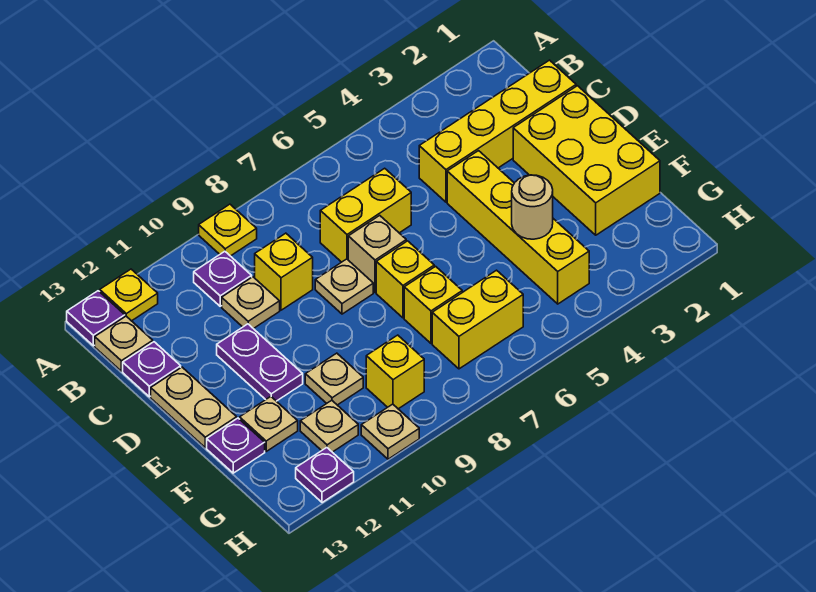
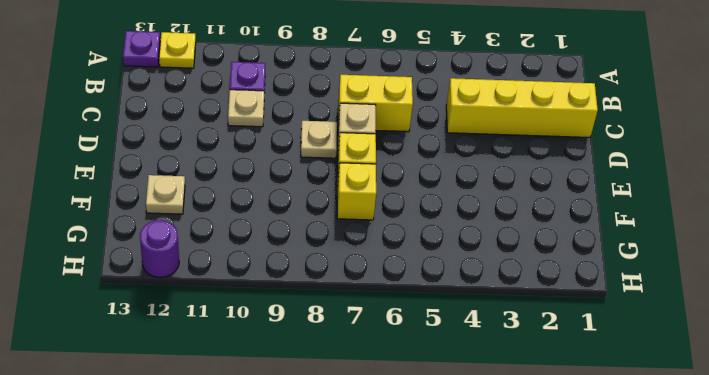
purple round brick H12 level 1 -> purple plate H12 level 1
none -> yellow plate A9 level 1
none -> tan plate B13 level 1
none -> yellow brick C9 level 1

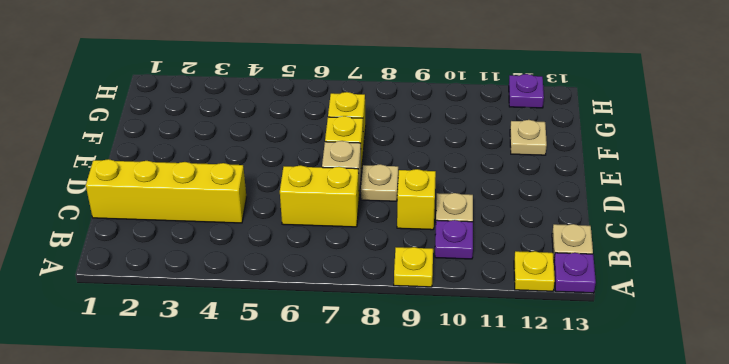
none -> purple plate C13 level 1
none -> yellow brick D1:F2 level 1
none -> yellow brick D4:G4 level 1

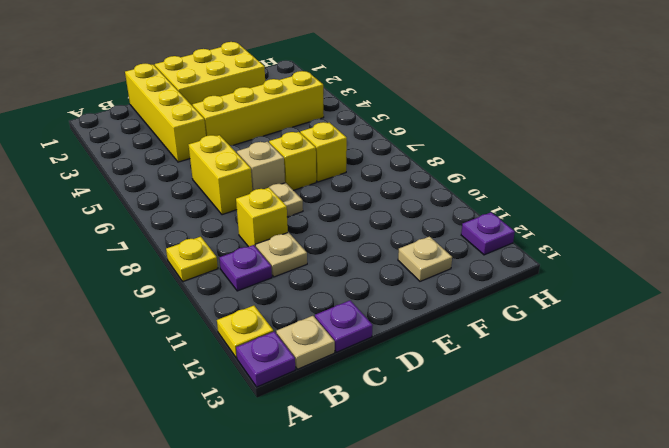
none -> purple plate D11:E11 level 1
none -> tan plate D13:E13 level 1
none -> tan plate F10 level 1

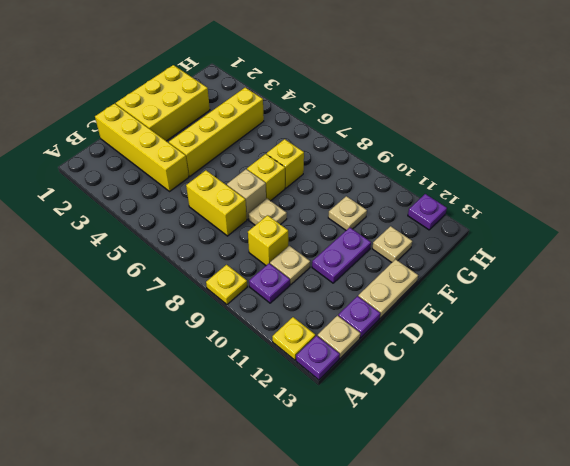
none -> purple plate F13 level 1
none -> yellow brick G6:G7 level 1
none -> yellow brick G9 level 1

